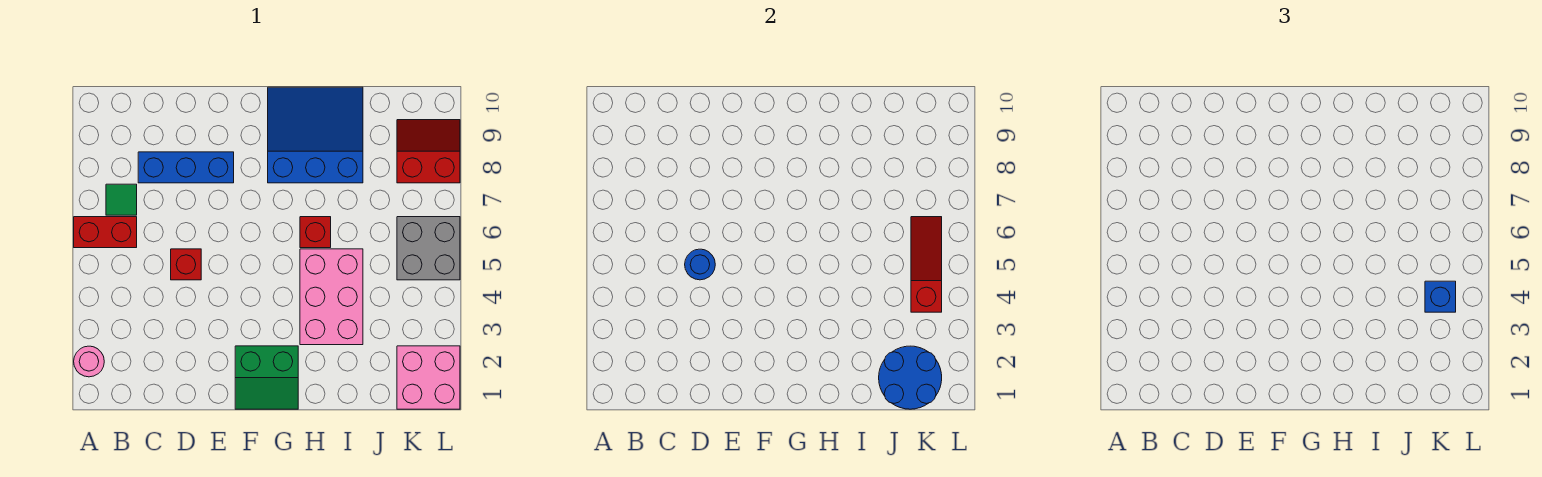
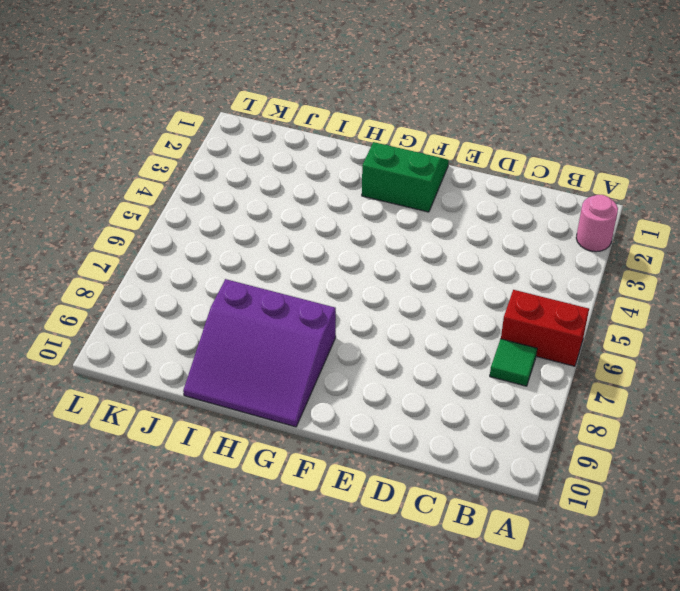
purple slope G8:I10 level 1 top 8 -> blue slope G8:I10 level 1 top 8
none -> blue brick C8:E8 level 1
none -> red brick D5 level 1
none -> pink brick H3:I5 level 1

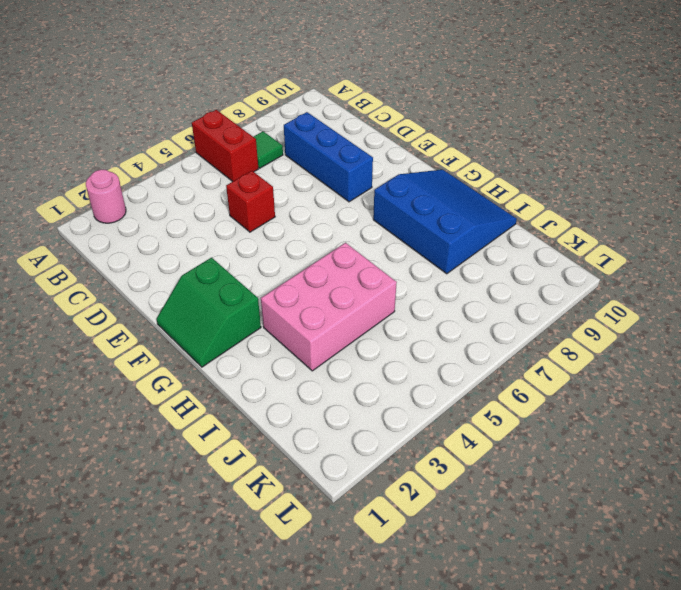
none -> red brick H6 level 1
none -> pink brick K1:L2 level 1
none -> grey brick K5:L6 level 1

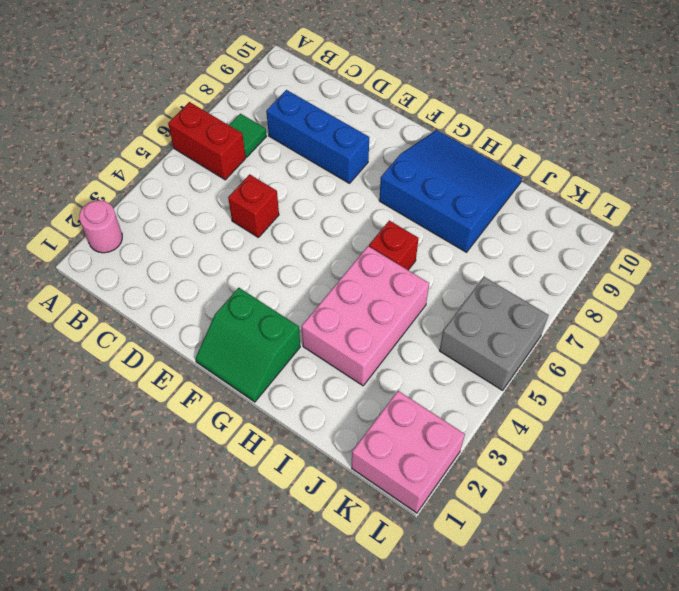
none -> red slope K8:L9 level 1 top 8
none -> blue round brick D5 level 2
none -> blue round brick J1:K2 level 2

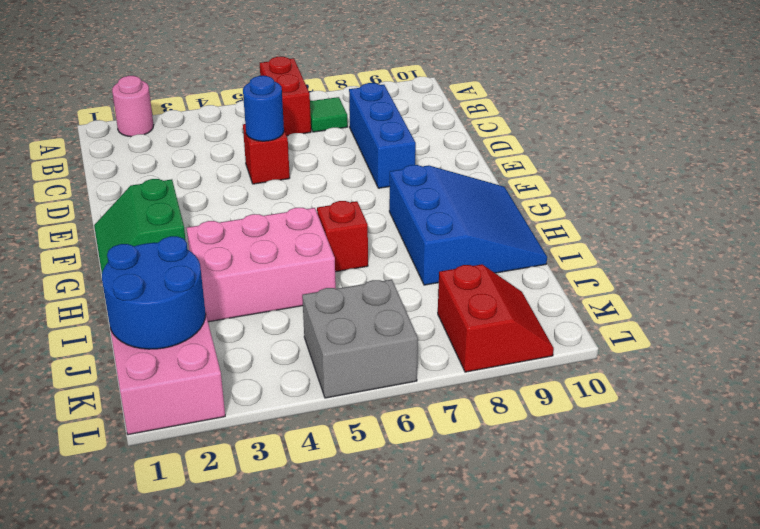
none -> red slope K4:K6 level 2 top 4
none -> blue brick K4 level 3

